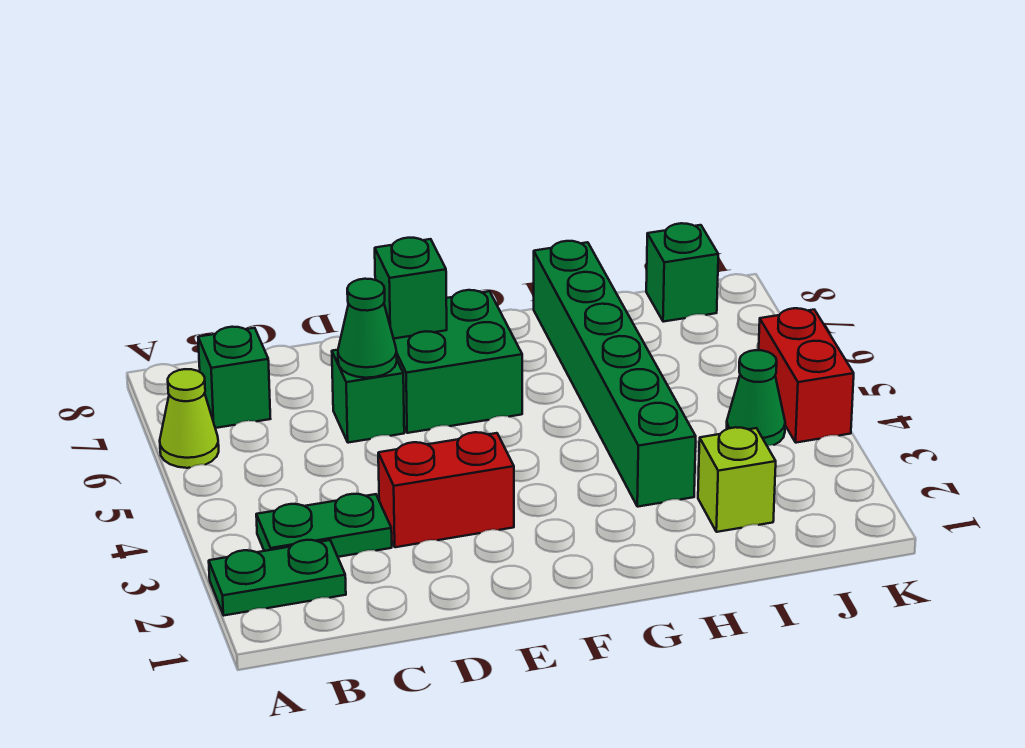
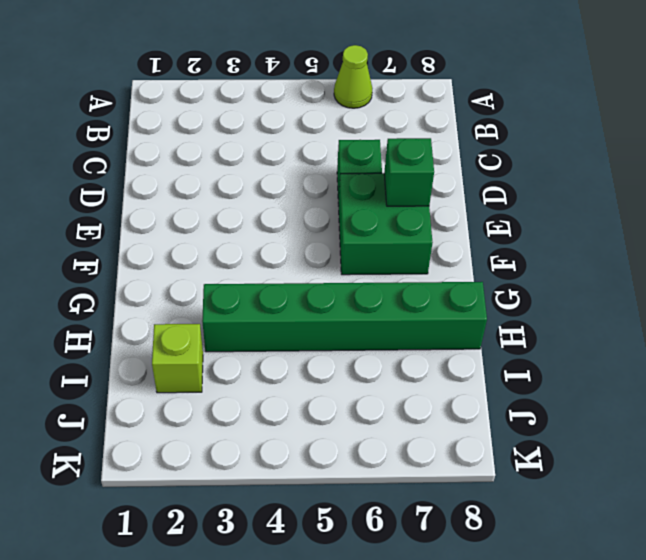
none -> green plate A2:B2 level 1
none -> green plate B3:C3 level 1
none -> green brick B7 level 1

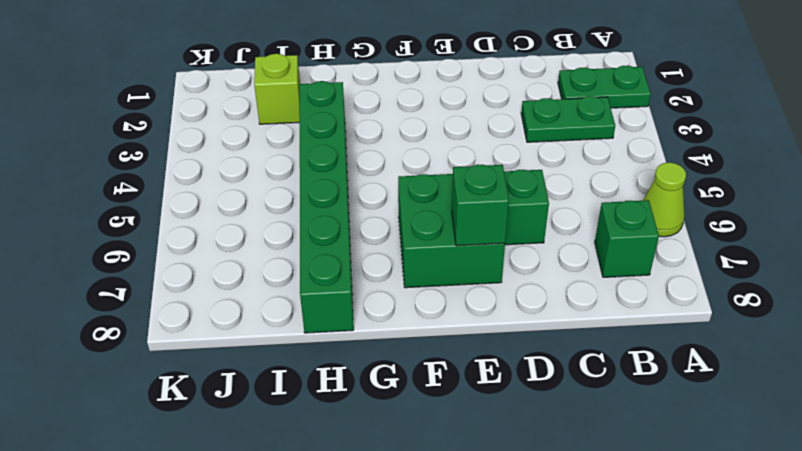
none -> red brick D3:E3 level 1
none -> green cone J4 level 1
none -> green brick J8 level 1

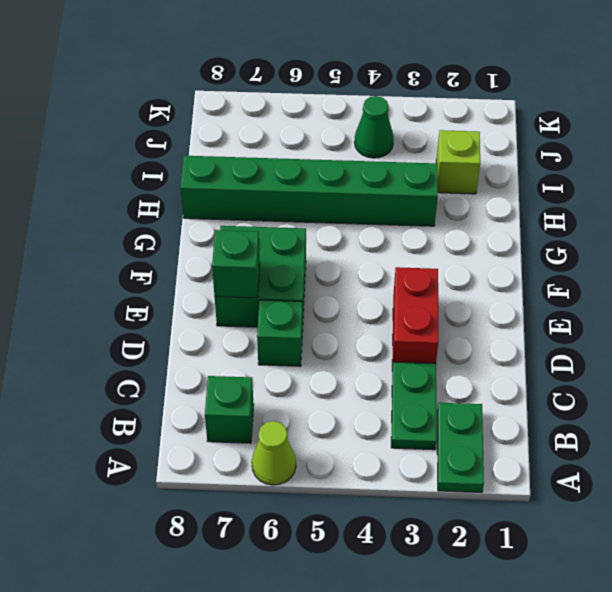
none -> green brick J8 level 1
none -> red brick K4:K5 level 1
none -> green cone D6 level 2

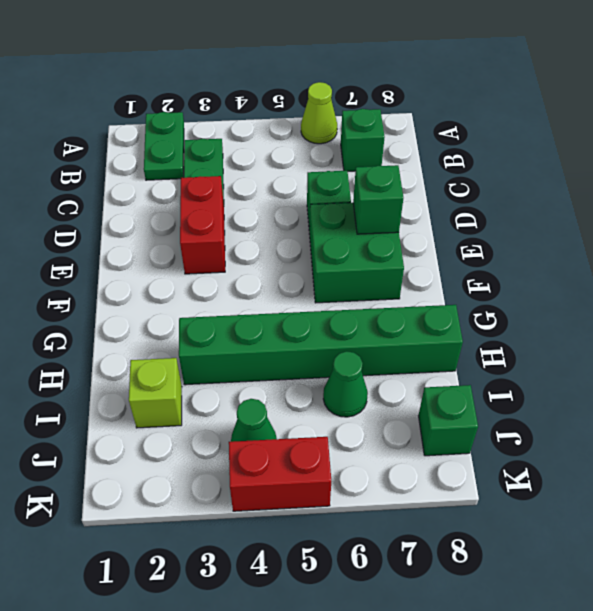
green cone I6 level 1 -> green cone D6 level 2

